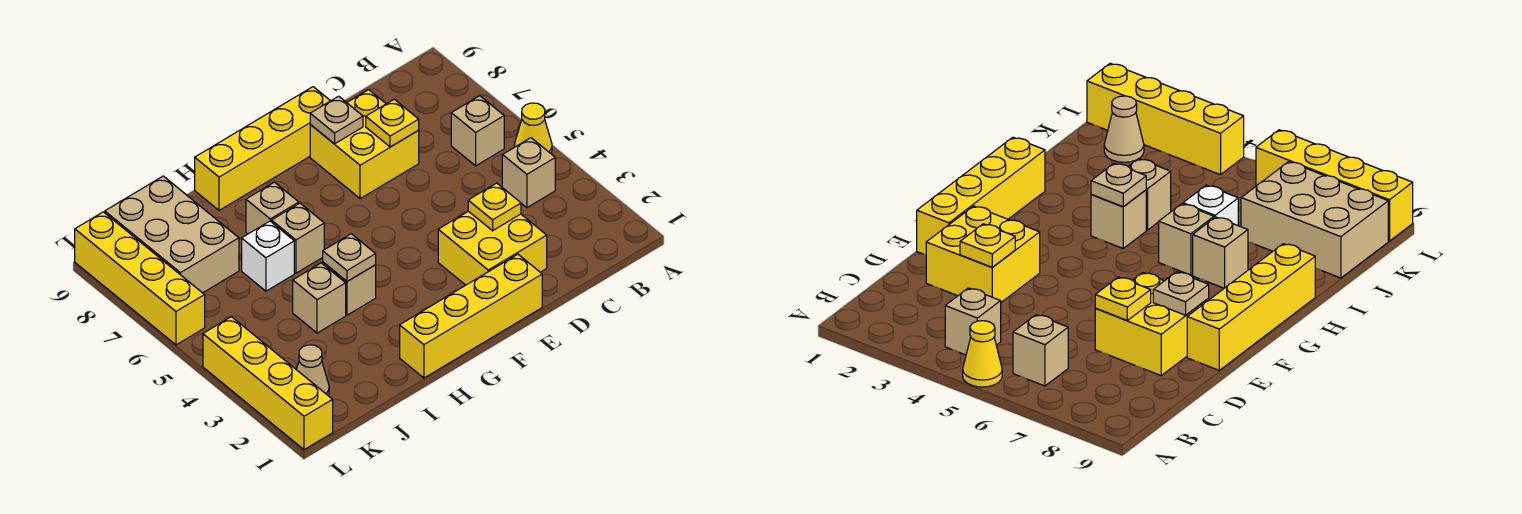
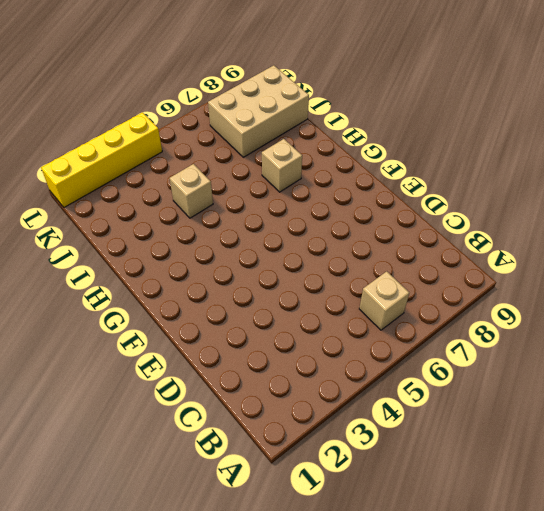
none -> yellow cone A5 level 1
none -> tan brick B4 level 1
none -> yellow brick D2:E3 level 1

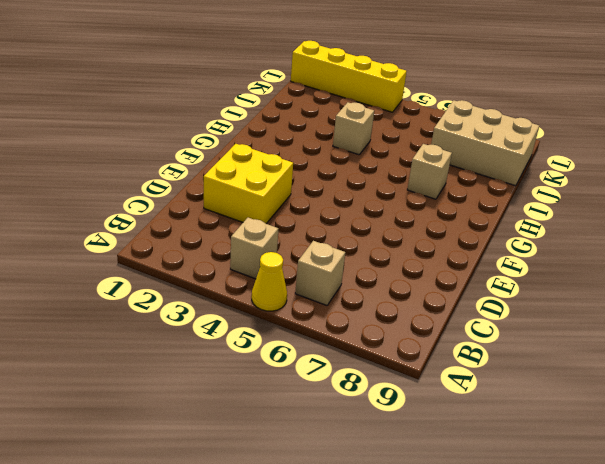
none -> yellow brick D7:E8 level 1
none -> yellow brick E1:H1 level 1
none -> yellow brick E9:H9 level 1

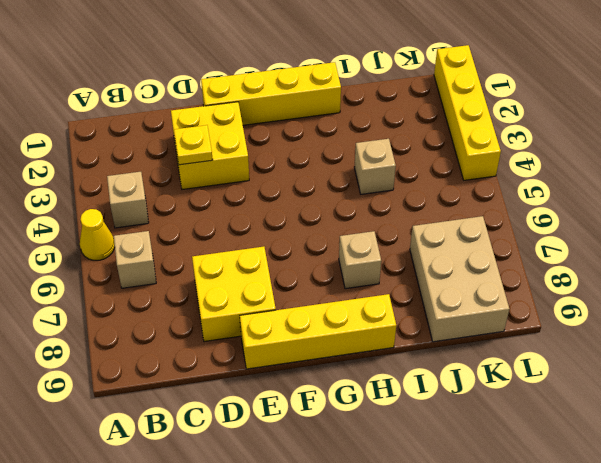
none -> tan brick H4 level 1
none -> tan brick H6 level 1
none -> white brick I6 level 1

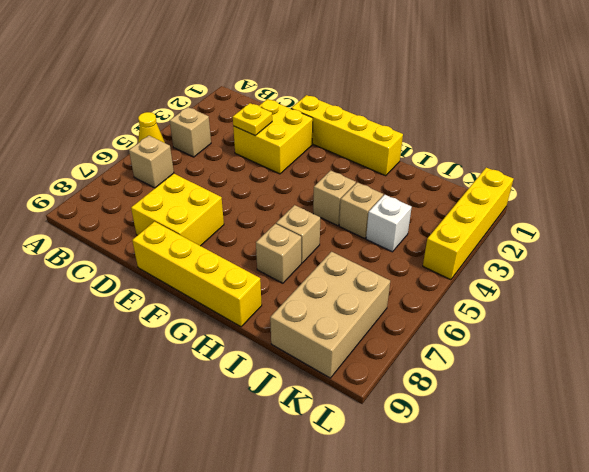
white brick J4 level 1 -> white brick I6 level 1
none -> tan cone K2 level 1
none -> yellow brick L6:L9 level 1
none -> yellow plate D7 level 2

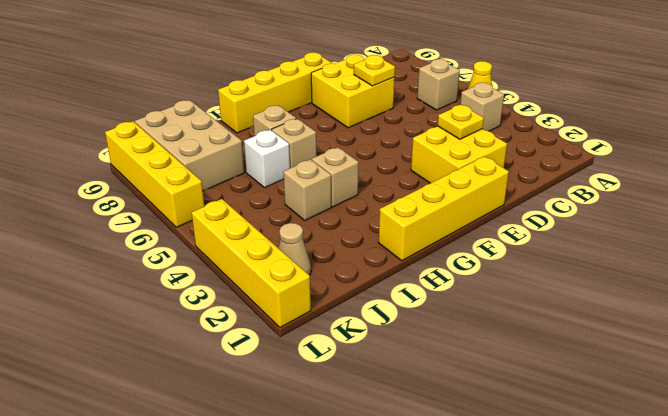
none -> tan plate E8 level 2
none -> tan plate H4 level 2

